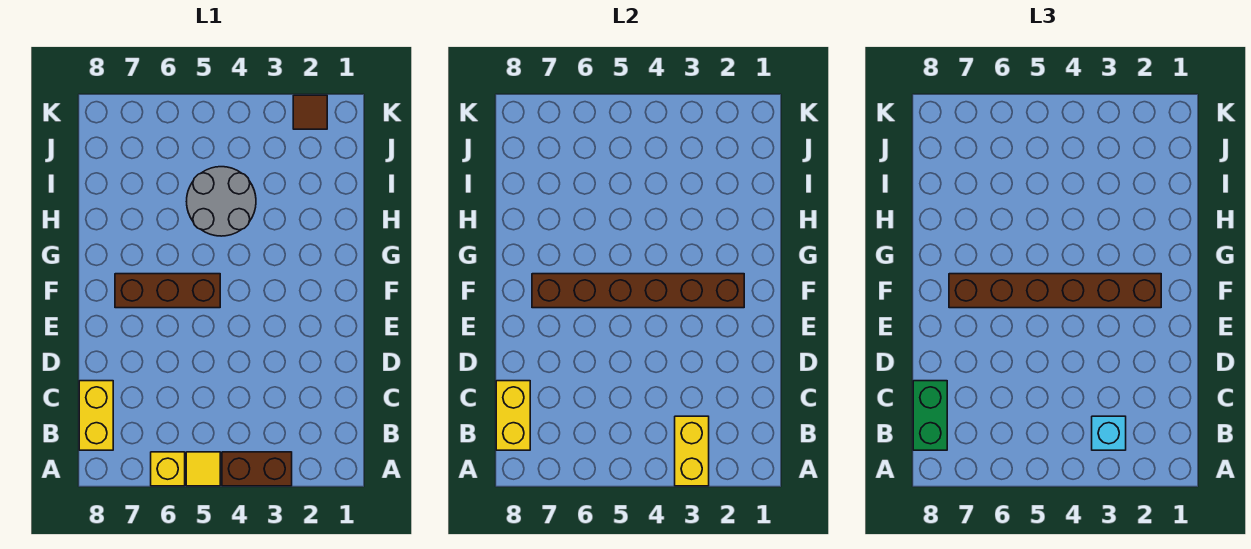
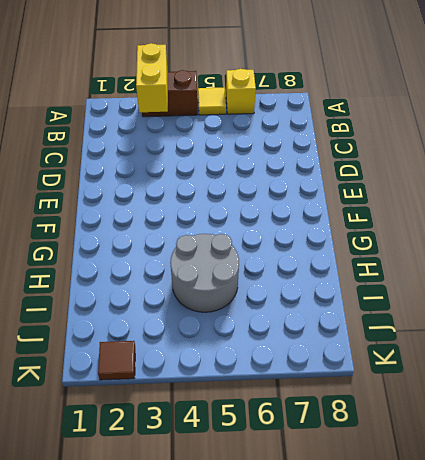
none -> yellow brick B8:C8 level 1
none -> brown brick F5:F7 level 1
none -> yellow brick B8:C8 level 2

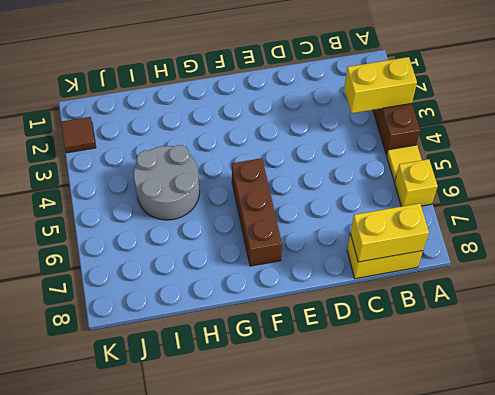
none -> brown brick F2:F7 level 2
none -> cyan brick B3 level 3
none -> green brick B8:C8 level 3

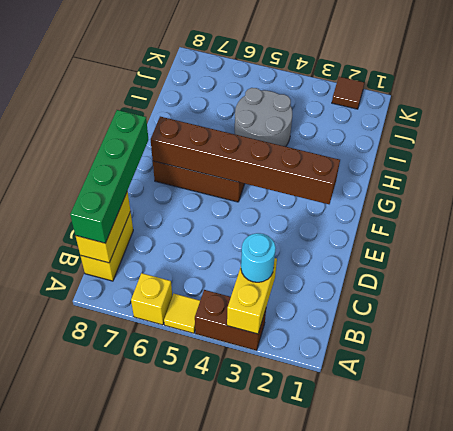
cyan round brick B3 level 3 -> cyan brick B3 level 3
green brick B8:E8 level 3 -> green brick B8:C8 level 3
none -> brown brick F2:F7 level 3

